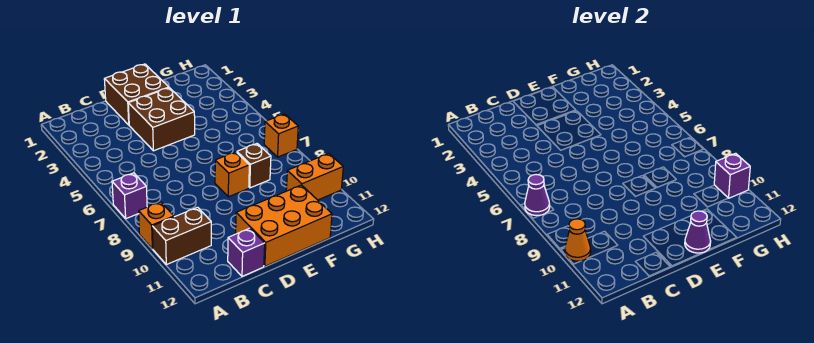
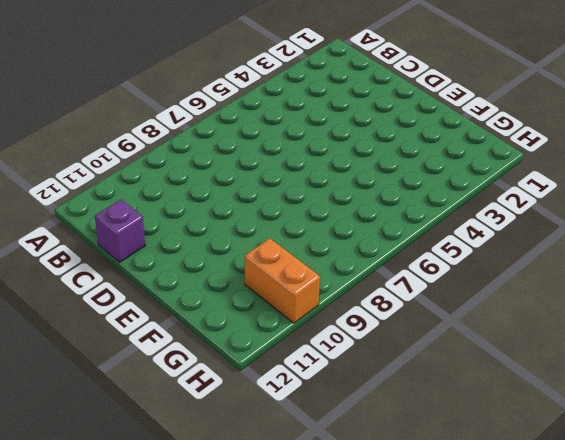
none -> purple brick A7 level 1
none -> orange brick A9 level 1
none -> brown brick A10:B10 level 1

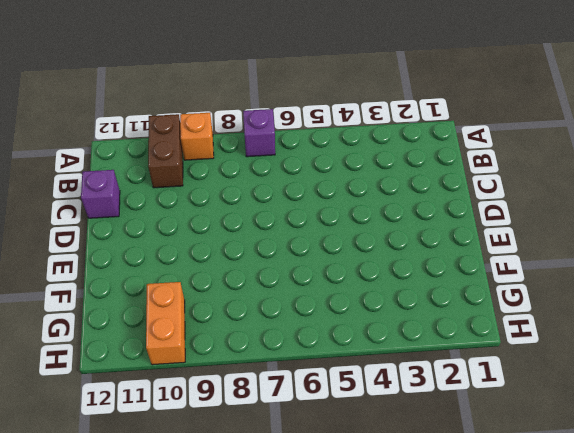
none -> brown brick D1:E2 level 1
none -> brown brick D3:E4 level 1
none -> orange brick D11:F12 level 1

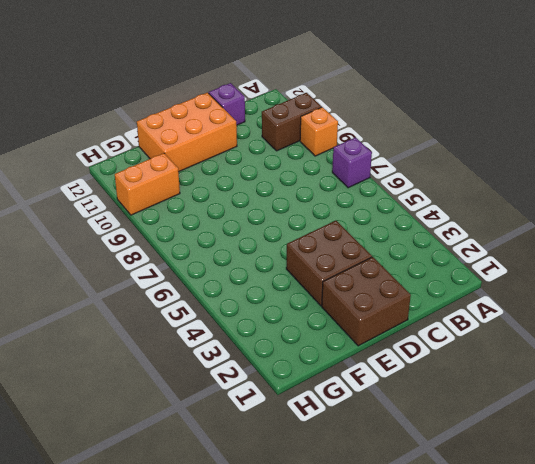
none -> orange brick E8 level 1
none -> brown brick F8 level 1
none -> orange brick H7 level 1

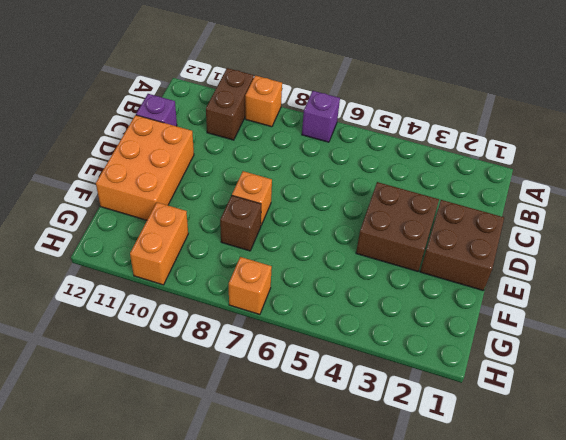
none -> purple cone A7 level 2
none -> orange cone A10 level 2
none -> purple cone E12 level 2

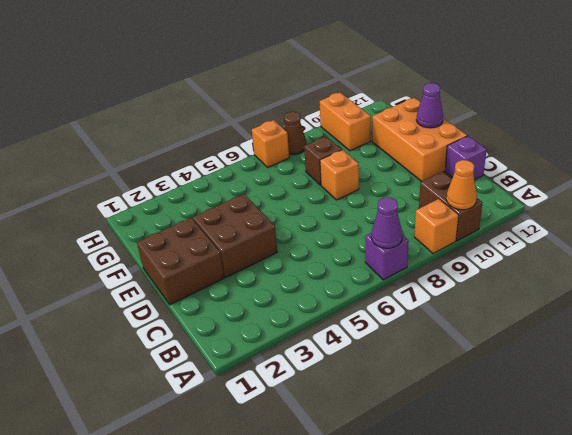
brown cone H8 level 1 -> none
none -> purple brick H10 level 2

